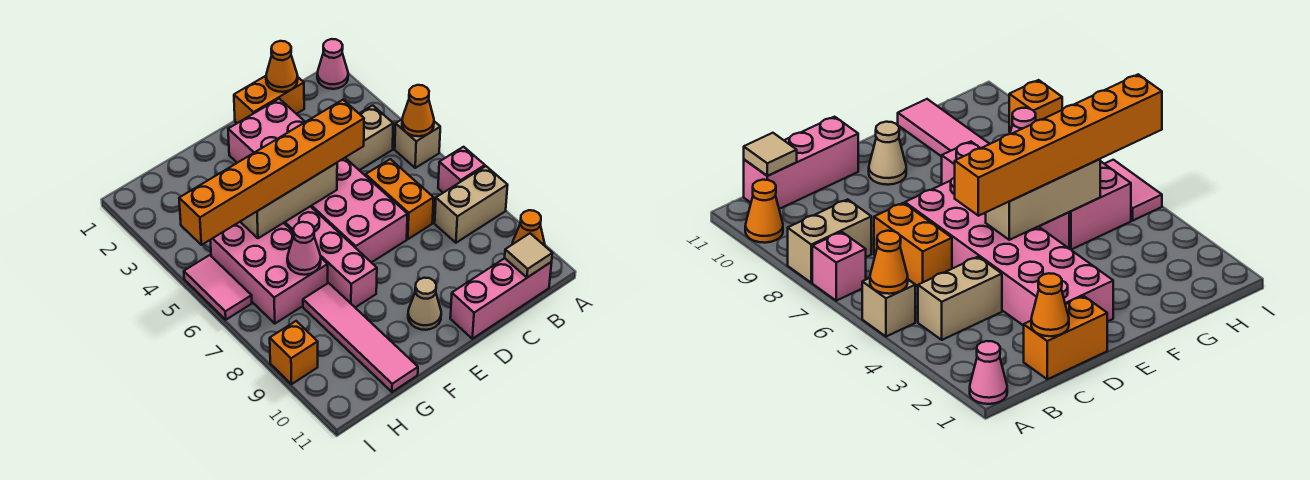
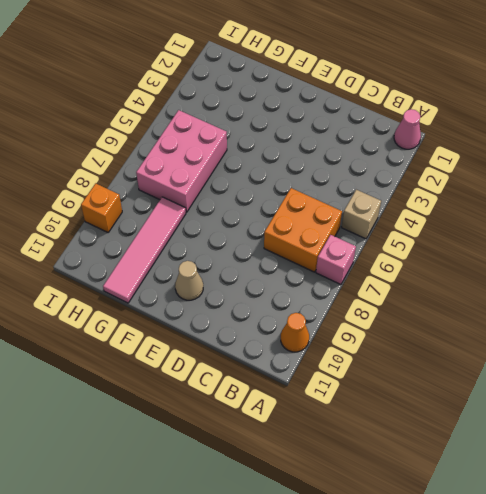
orange brick B6:C7 level 1 -> orange brick C6:C7 level 1
none -> tan brick A8:B8 level 1
none -> tan brick B4:C4 level 1
none -> pink brick B11:D11 level 1

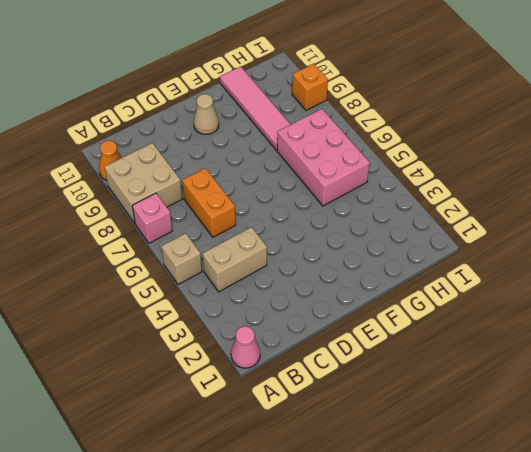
tan brick A8:B9 level 1 -> tan brick A8:B8 level 1
none -> pink brick B11:D11 level 1
none -> orange brick C1:D1 level 1
none -> pink brick D2:E7 level 1

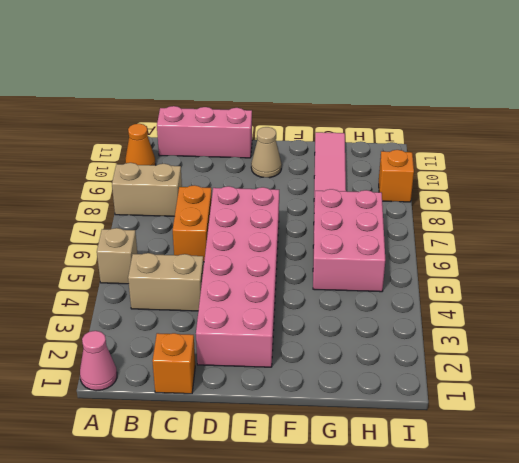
orange brick C1 level 1 -> orange brick C1:D1 level 1
none -> pink brick A7 level 1
none -> pink brick F5:F8 level 1
none -> pink tile I5:I6 level 1

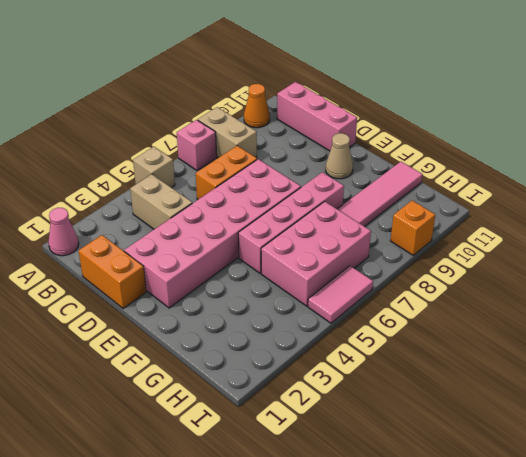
none -> orange cone A5 level 2
none -> tan tile B11 level 2
none -> orange cone C1 level 2

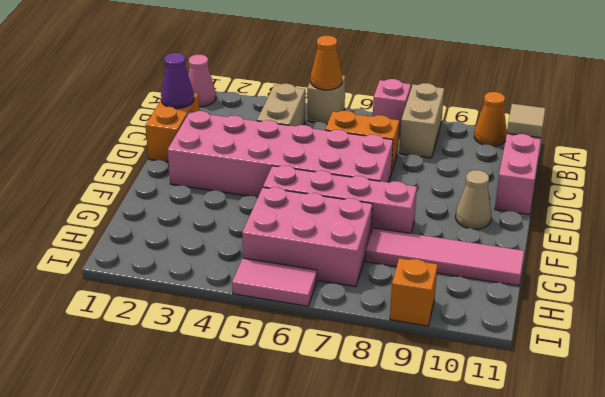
purple cone C1 level 2 -> orange cone C1 level 2
none -> tan brick E5:G5 level 2
none -> pink cone G7 level 2
none -> orange brick D5:I5 level 3

